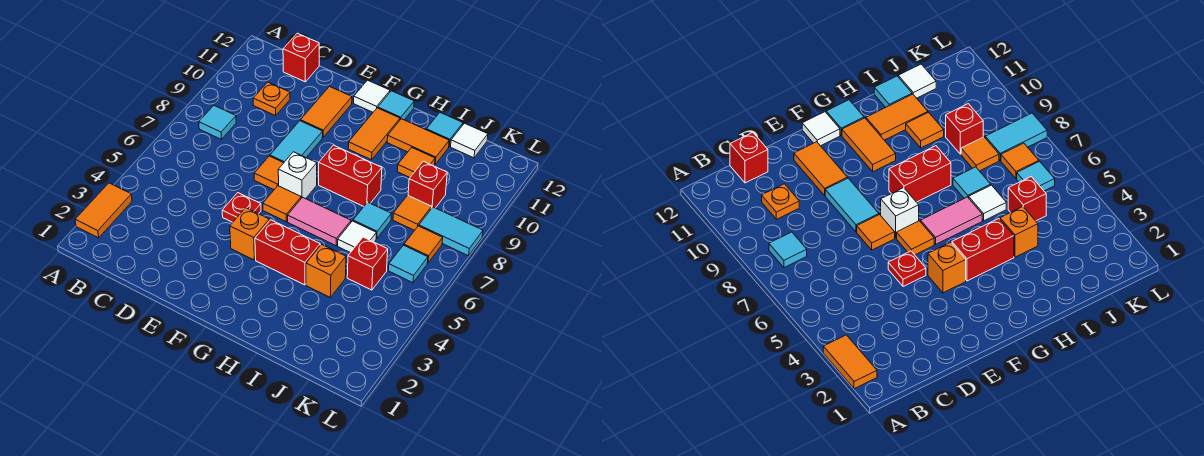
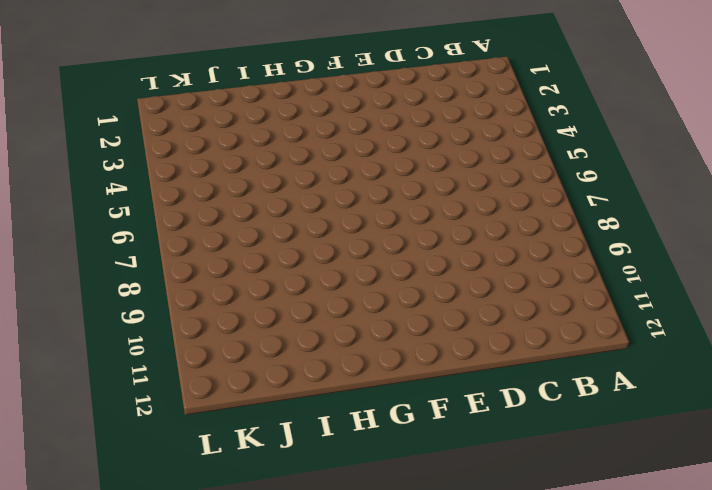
none -> orange tile A2:A3 level 1
none -> cyan tile B8 level 1
none -> orange plate C10 level 1
none -> red brick C12 level 1

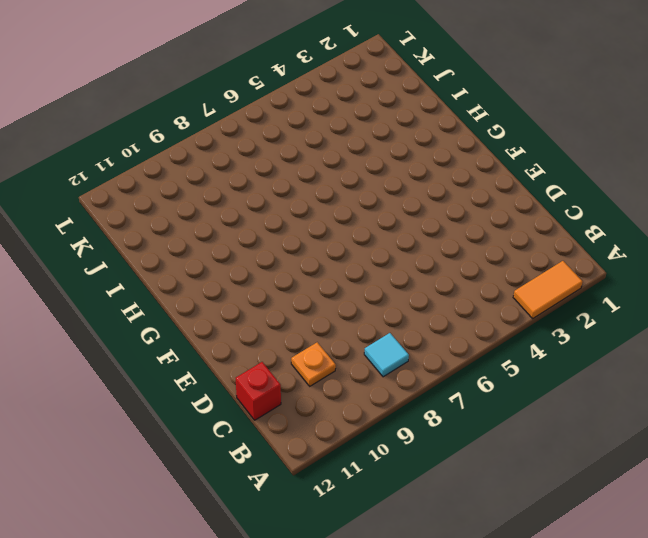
none -> red plate E5 level 1
none -> orange tile E7 level 1
none -> cyan tile E8:E9 level 1
none -> orange tile E10:E11 level 1

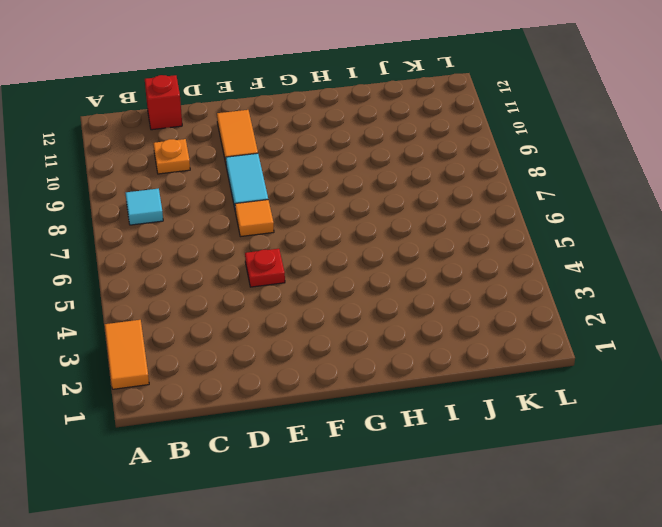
none -> orange brick F4 level 1
none -> orange tile F6 level 1
none -> white brick F7 level 1
none -> white tile F12 level 1

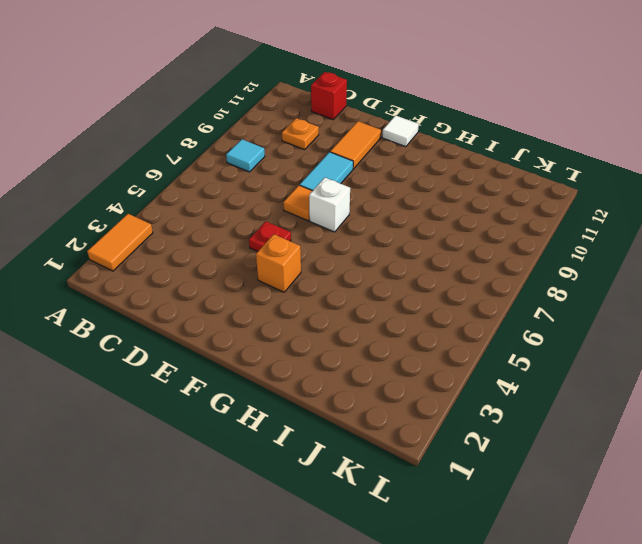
none -> orange tile F6 level 1
none -> red brick G4:H4 level 1
none -> pink tile G6:H6 level 1
none -> red brick G8:H8 level 1

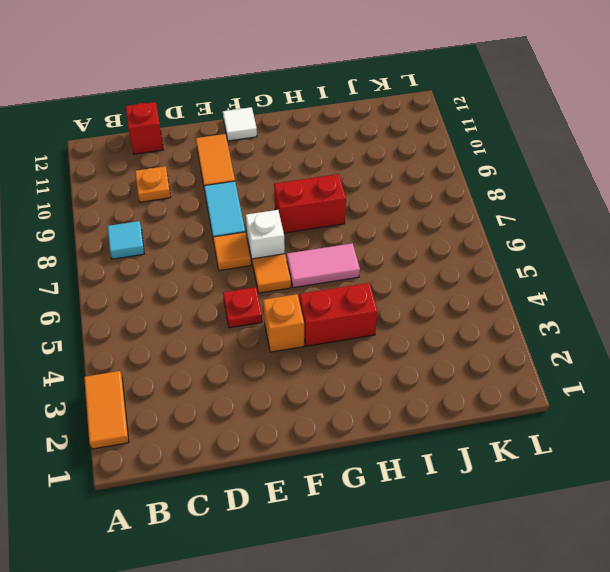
none -> orange tile G10:G11 level 1
none -> cyan tile G12 level 1
none -> orange tile H11:I11 level 1
none -> orange brick I4 level 1

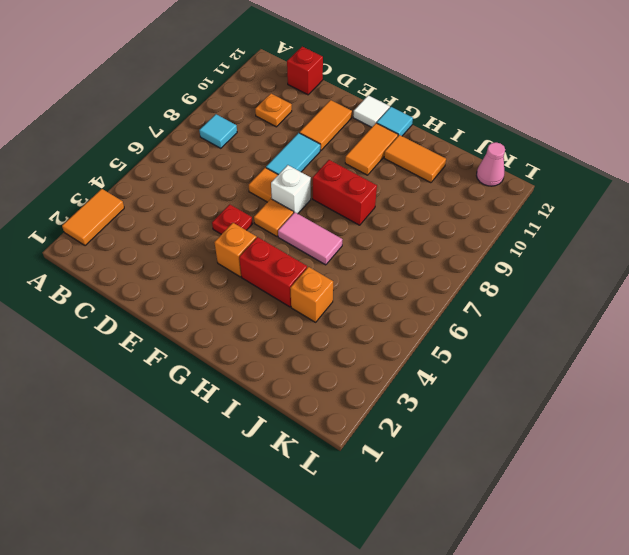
pink cone K12 level 1 -> none
none -> white tile I6 level 1
none -> cyan tile I7 level 1
none -> orange tile I10 level 1
none -> cyan tile I12 level 1

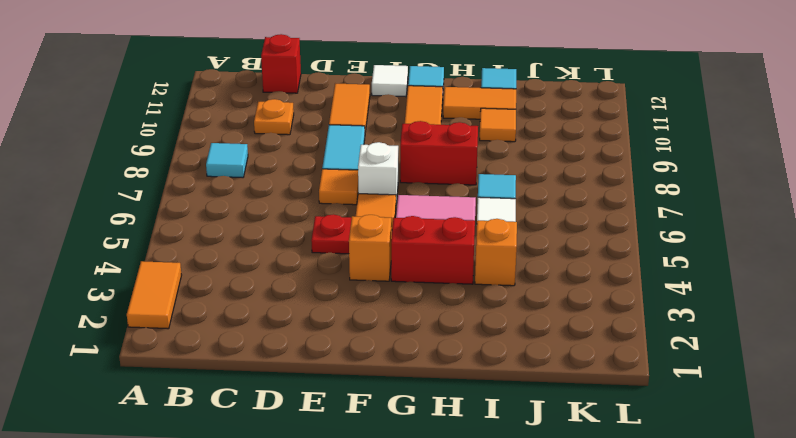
none -> red brick J5 level 1
none -> orange tile J8 level 1
none -> red brick J9 level 1
none -> white tile J12 level 1

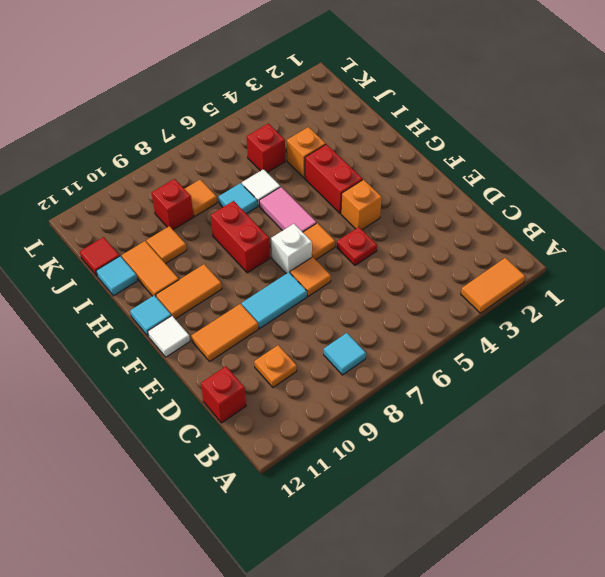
red tile J12 level 1 -> white tile J12 level 1
none -> cyan tile K6 level 1
none -> orange tile K7 level 1
none -> cyan tile K8:L8 level 1

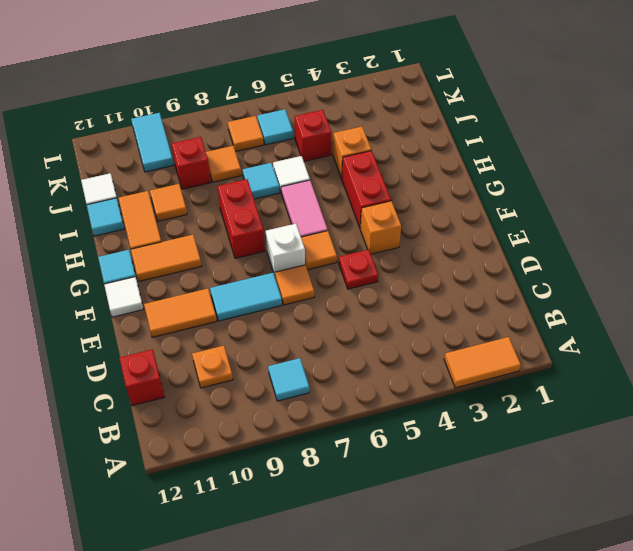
cyan tile K10:L10 level 1 -> cyan tile K8:L8 level 1

